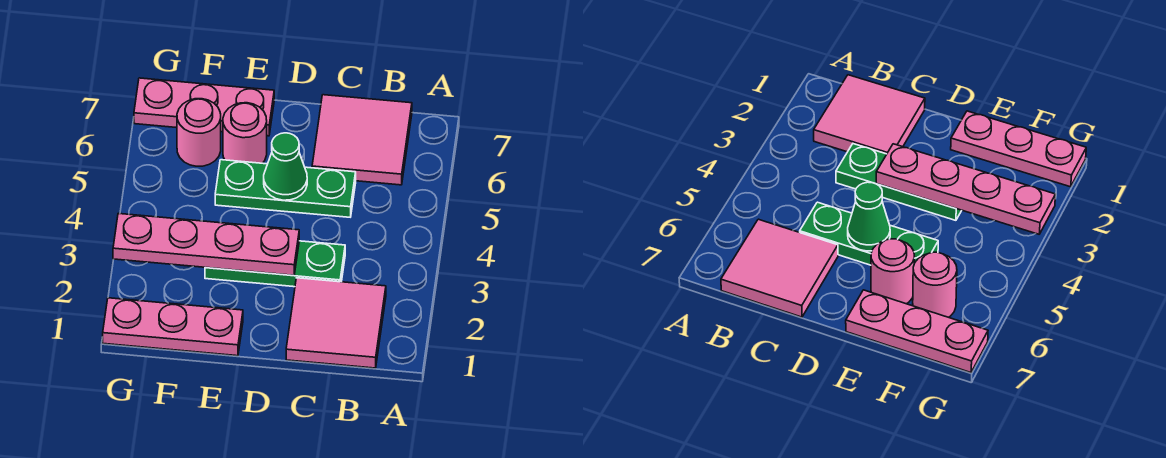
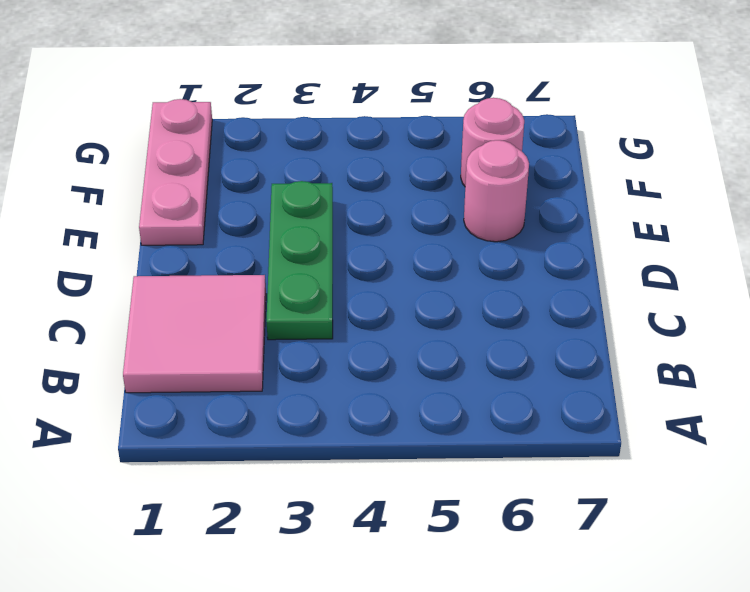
none -> pink tile B6:C7 level 1
none -> green plate C5:E5 level 1

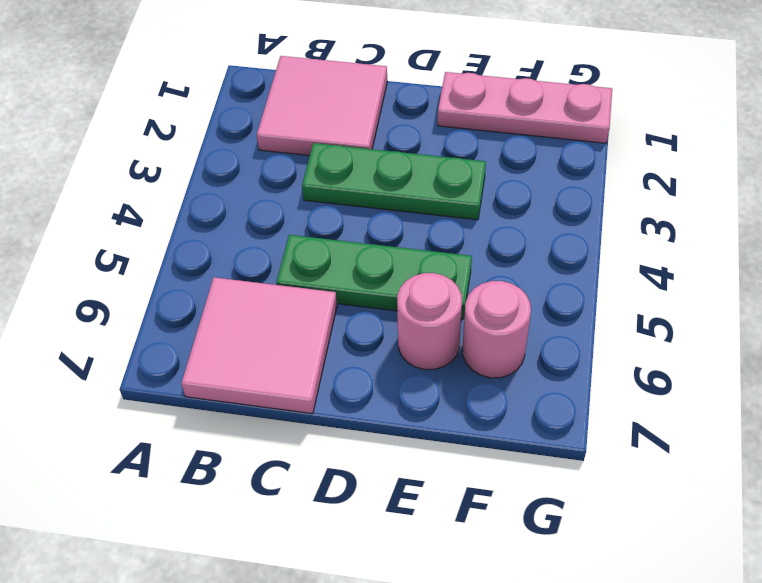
none -> pink plate E7:G7 level 1
none -> pink plate D3:G3 level 2

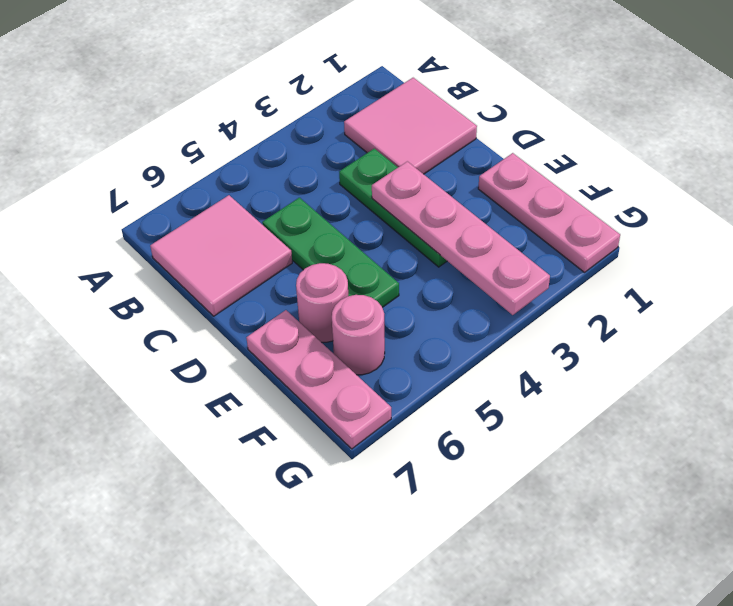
none -> green cone D5 level 2

